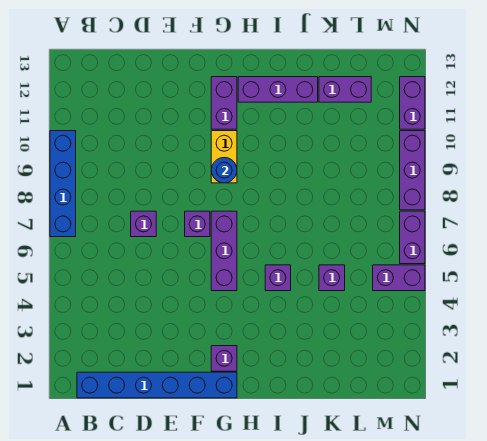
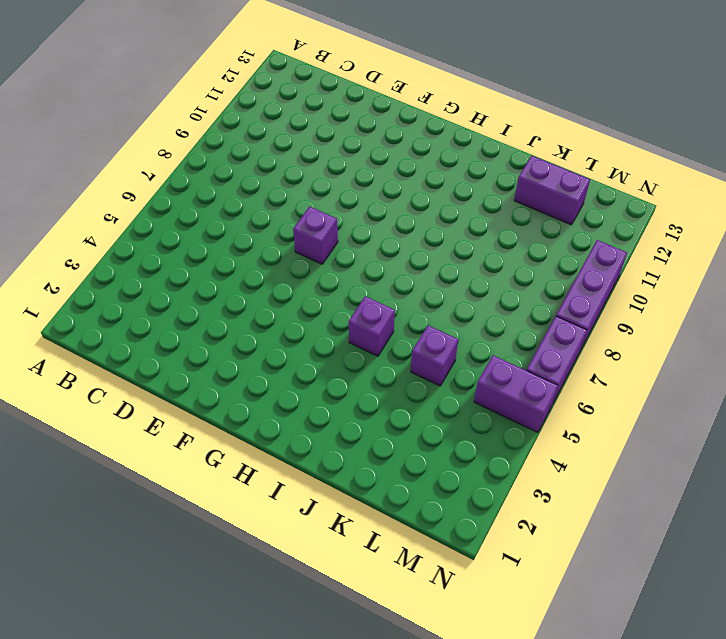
none -> blue brick A7:A10 level 1
none -> blue brick B1:G1 level 1
none -> purple brick D7 level 1

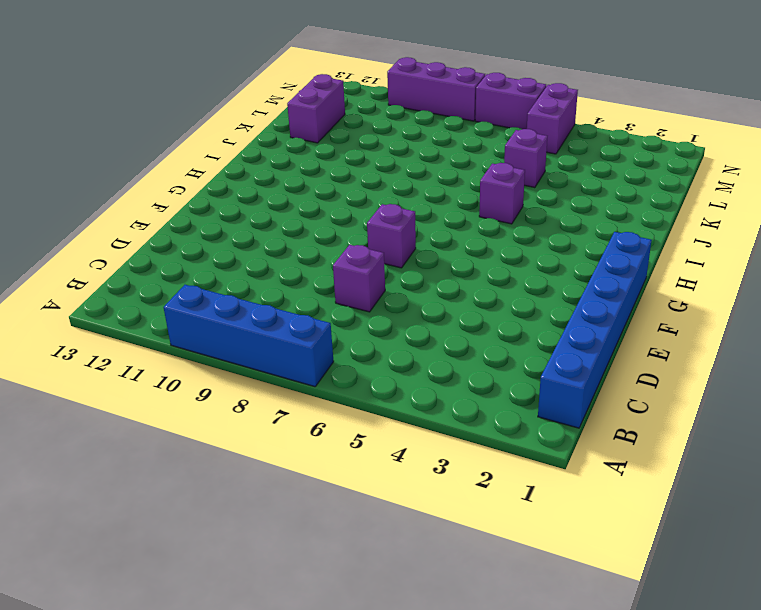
none -> purple brick G2 level 1
none -> purple brick G5:G7 level 1
none -> yellow brick G9:G10 level 1

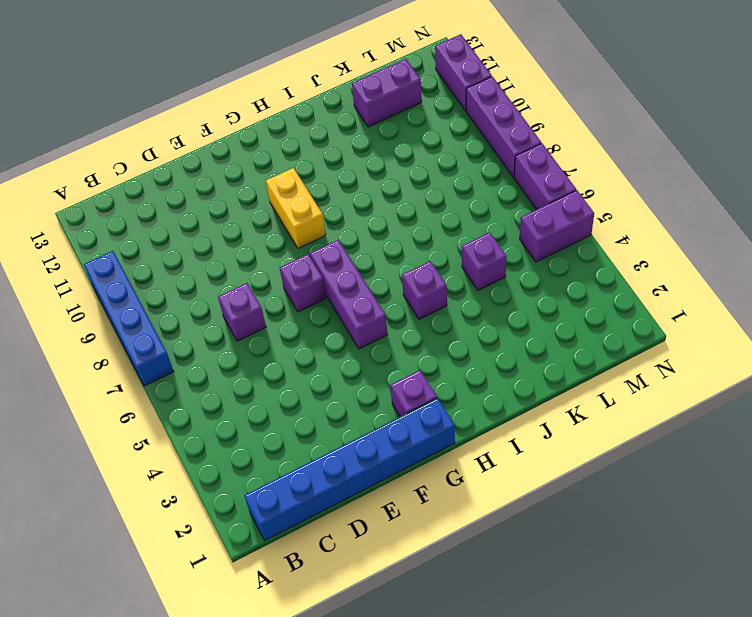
none -> purple brick G11:G12 level 1
none -> purple brick H12:J12 level 1
none -> blue round brick G9 level 2

